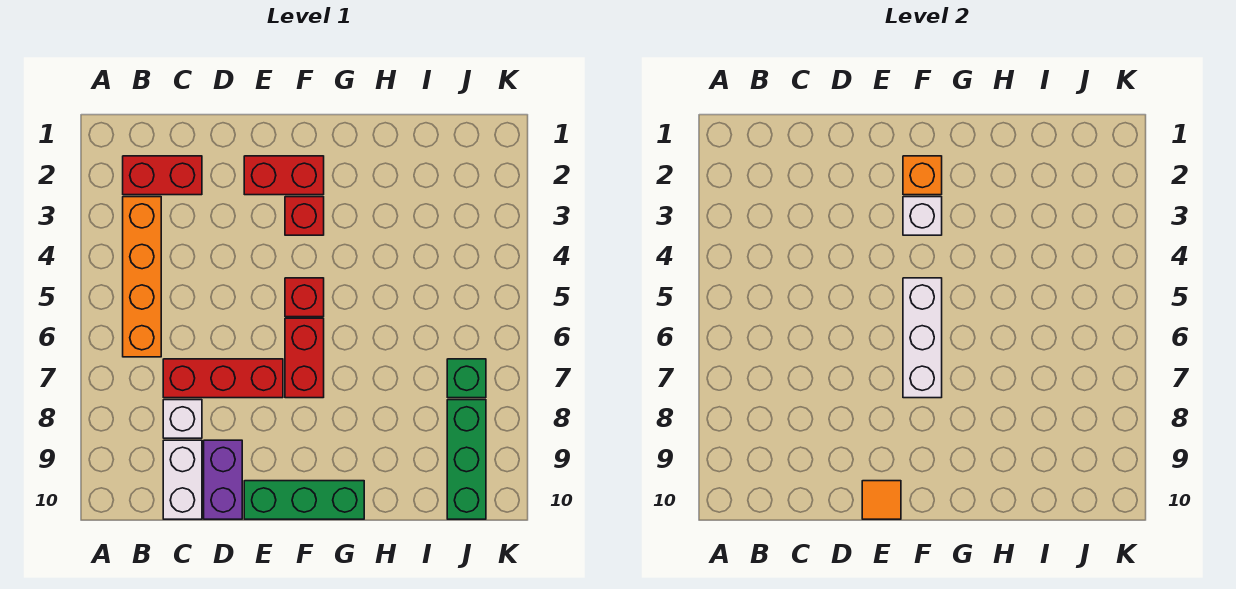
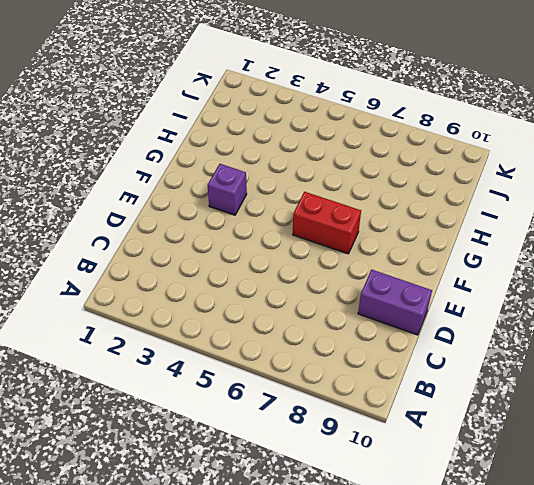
purple brick F3 level 1 -> red brick F3 level 1
none -> red brick B2:C2 level 1
none -> orange brick B3:B6 level 1
none -> red brick C7:E7 level 1

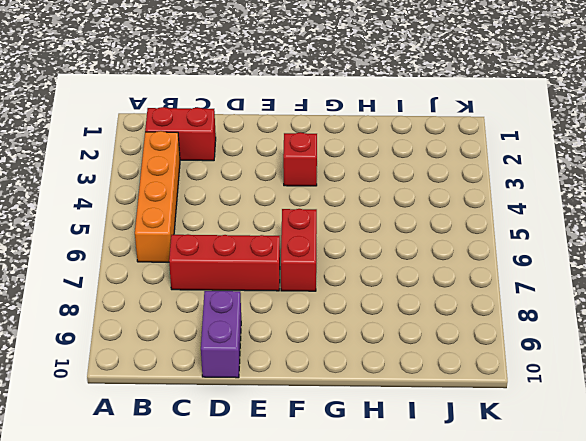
none -> white brick C8 level 1
none -> white brick C9:C10 level 1
none -> red brick E2:F2 level 1

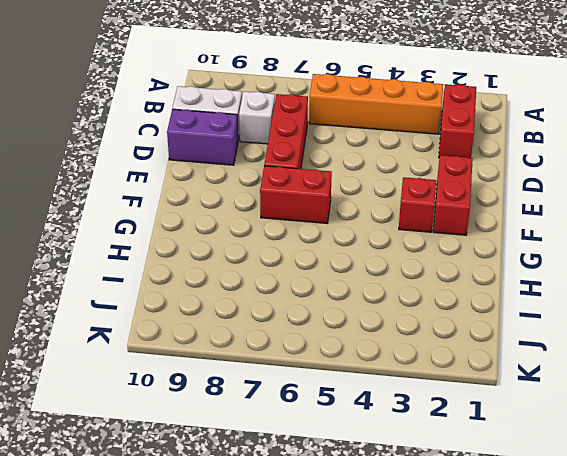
none -> green brick E10:G10 level 1
none -> red brick F5 level 1
none -> green brick J7 level 1

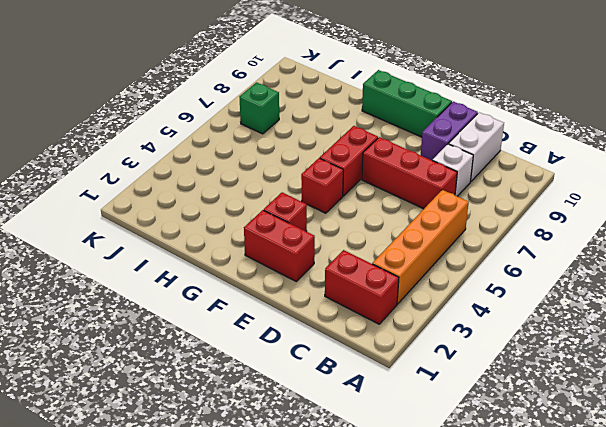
none -> green brick J8:J10 level 1
none -> orange tile E10 level 2
none -> orange brick F2 level 2

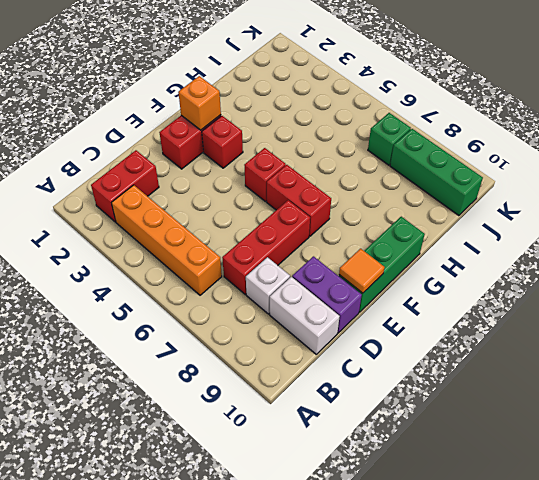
none -> white brick F3 level 2
none -> white brick F5:F7 level 2

